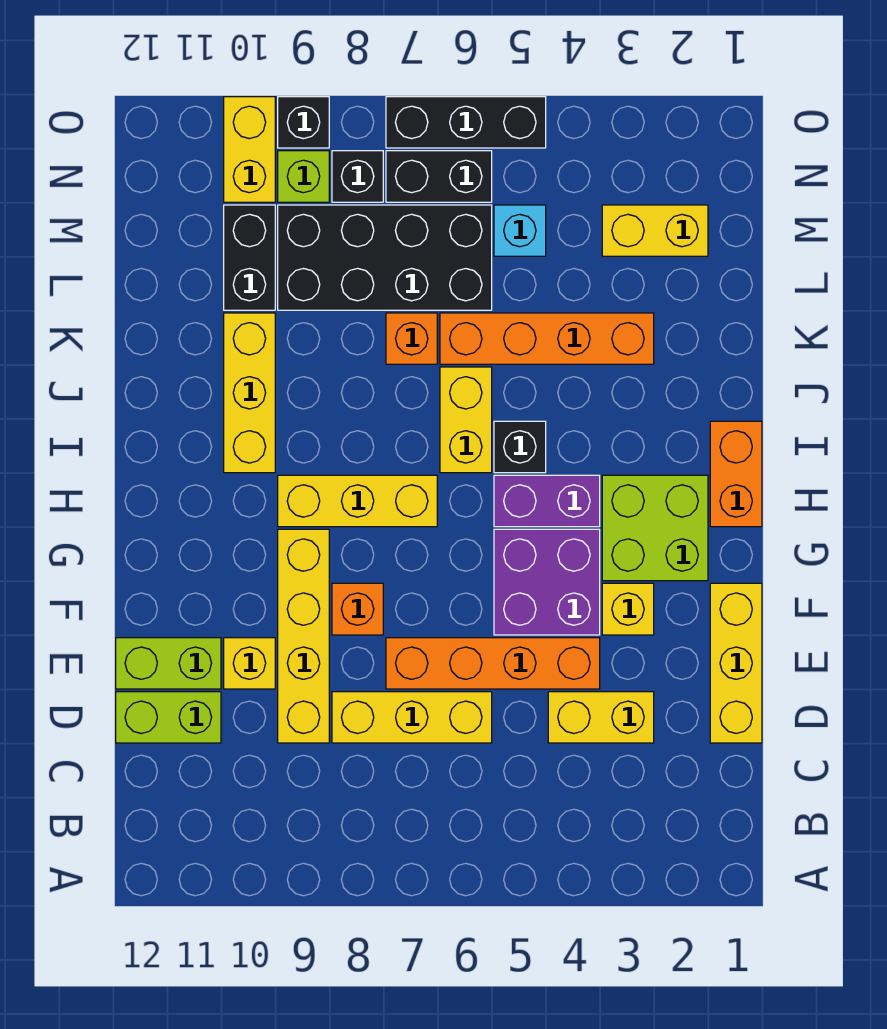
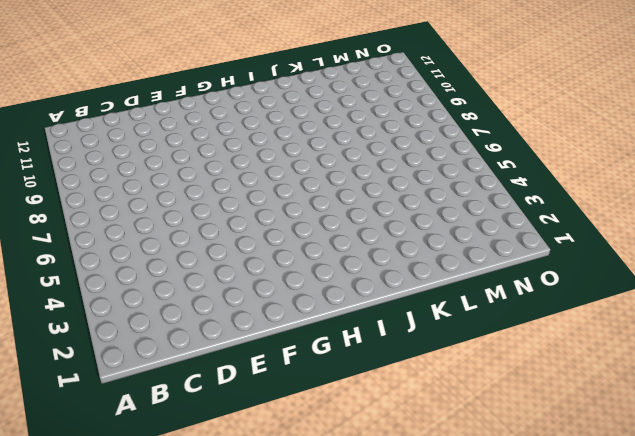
none -> yellow brick D1:F1 level 1
none -> yellow brick D3:D4 level 1
none -> yellow brick D6:D8 level 1
none -> yellow brick D9:G9 level 1

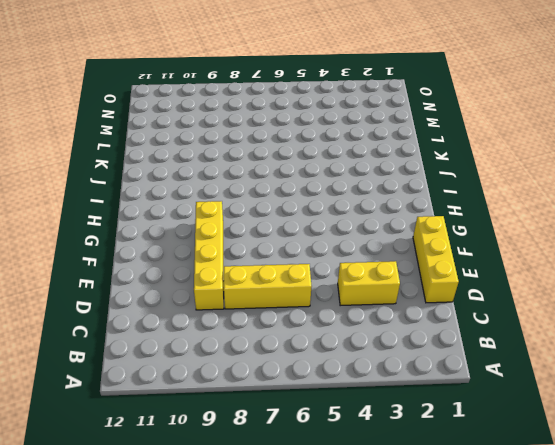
none -> lime brick D11:D12 level 1
none -> orange brick E4:E7 level 1
none -> yellow brick E10 level 1
none -> lime brick E11:E12 level 1

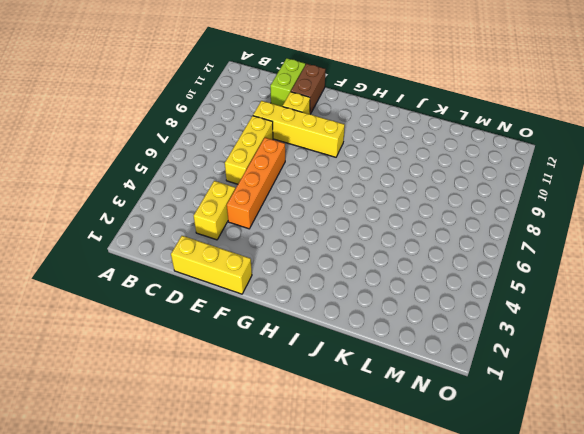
brown brick E11:E12 level 1 -> lime brick E11:E12 level 1
none -> yellow brick F3 level 1
none -> purple brick F4:G5 level 1
none -> orange brick F8 level 1
none -> lime brick G2:H3 level 1

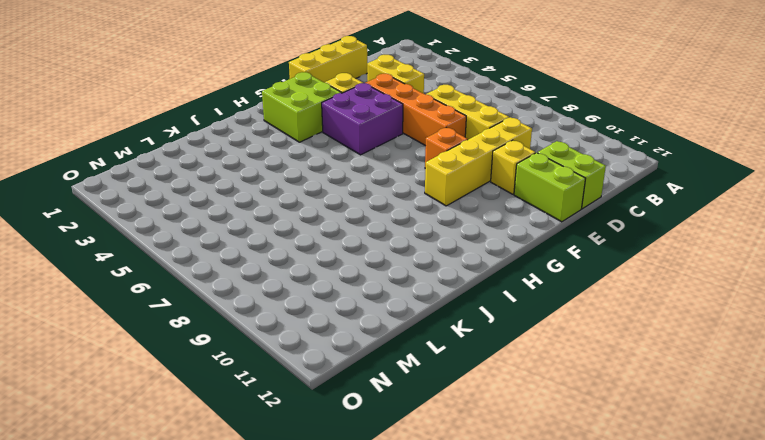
none -> orange brick H1:I1 level 1
none -> purple brick H4:H5 level 1
none -> yellow brick H7:H9 level 1
none -> black brick I5 level 1

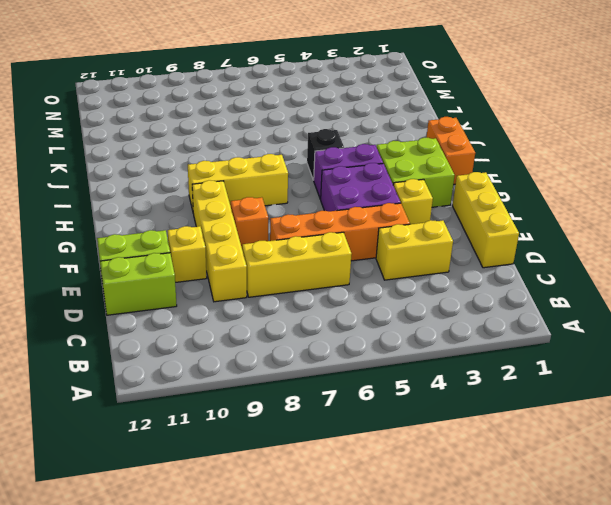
none -> yellow brick I6:J6 level 1
none -> yellow brick I10:K10 level 1
none -> orange brick K3:K6 level 1
none -> orange brick K7 level 1

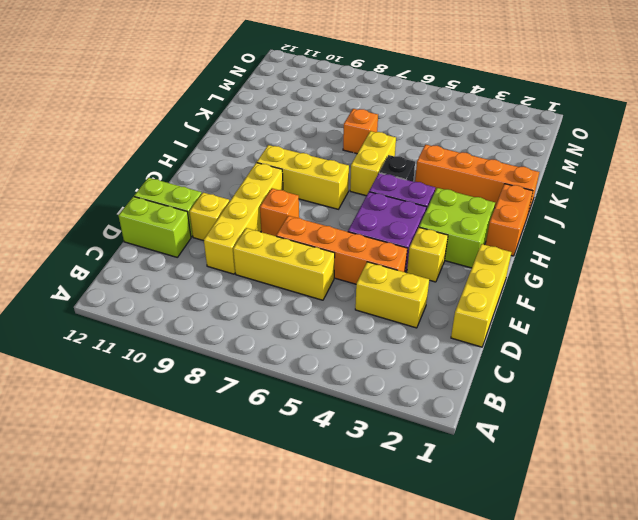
orange brick J1:J4 level 1 -> orange brick K3:K6 level 1
none -> yellow brick I10:K10 level 1
none -> black brick L6:M9 level 1
none -> black brick L10:M10 level 1
none -> yellow brick M2:M3 level 1

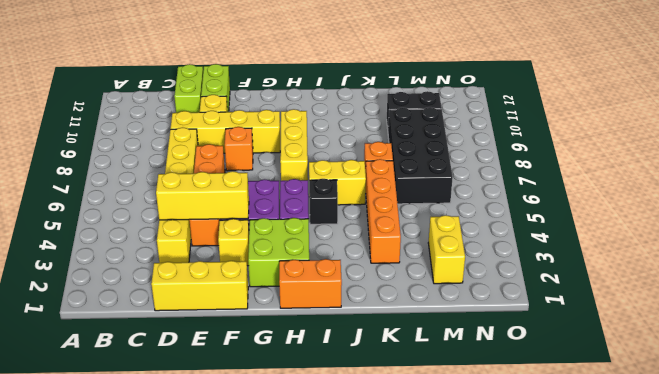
yellow brick D4:F4 level 2 -> yellow brick I10:K10 level 1
none -> cyan brick M5 level 1
none -> black brick N6:N7 level 1
none -> black brick N8 level 1
none -> lime brick N9 level 1

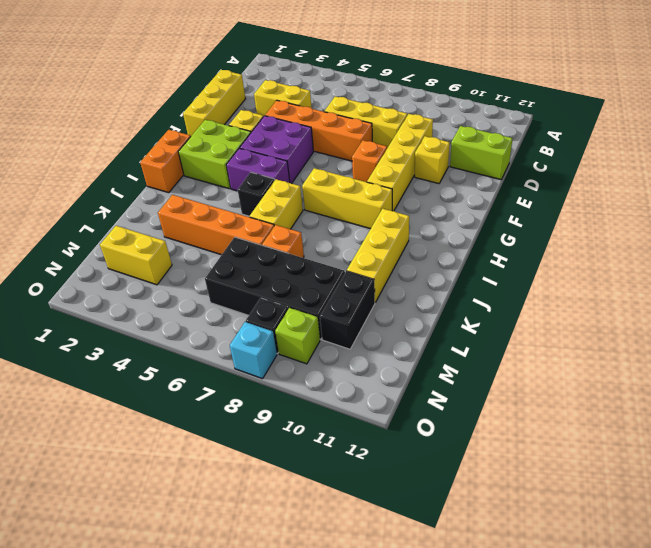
cyan brick O8 level 1 -> cyan brick M5 level 1
none -> lime brick E11:E12 level 1
none -> black brick N6:N7 level 1
none -> yellow brick N10:O10 level 1
none -> black brick O5:O7 level 1

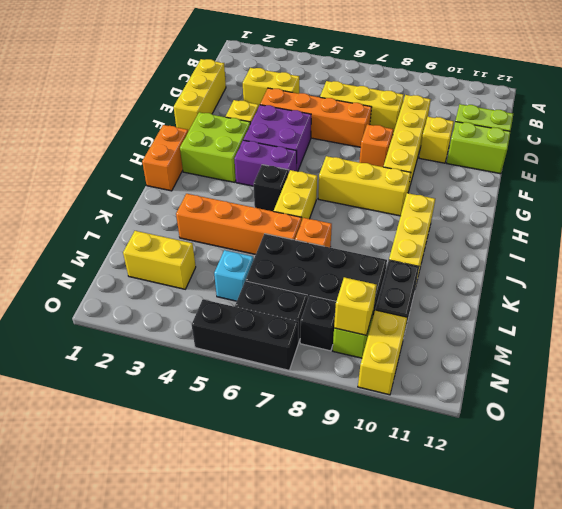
yellow brick N9 level 2 -> none
none -> black brick O9 level 1

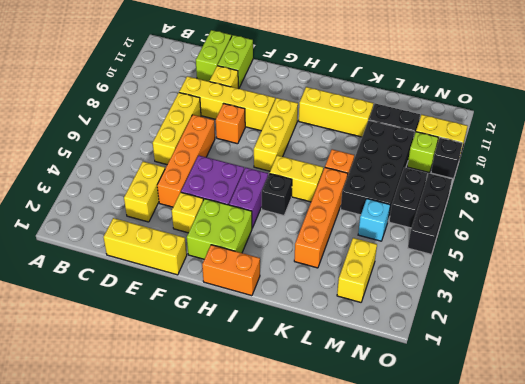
none -> black brick N8 level 1

